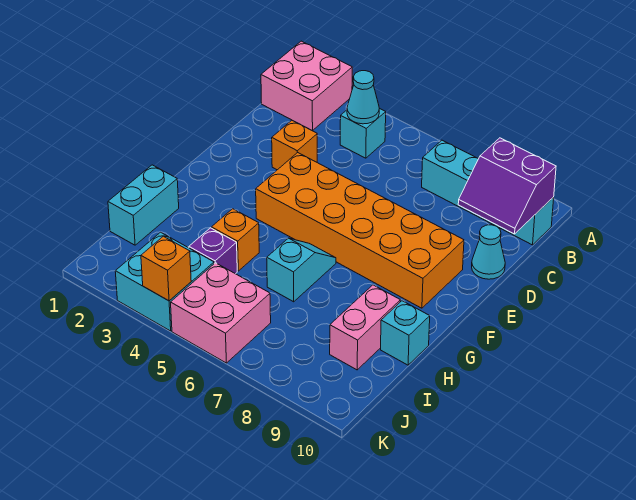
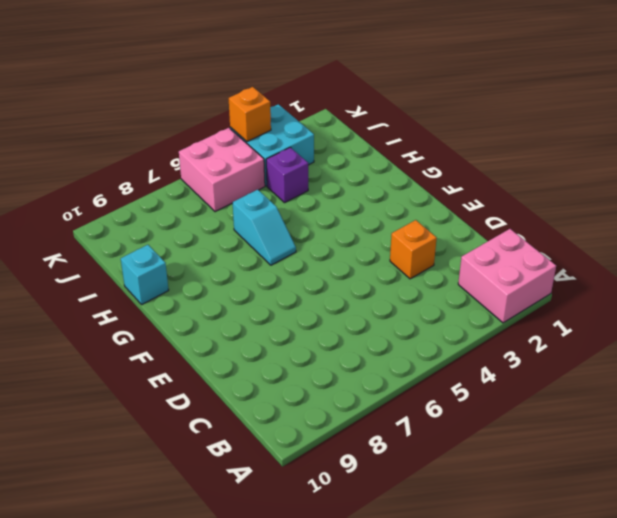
none -> cyan brick B4 level 1
none -> cyan brick B7:B10 level 1
none -> cyan cone D10 level 1

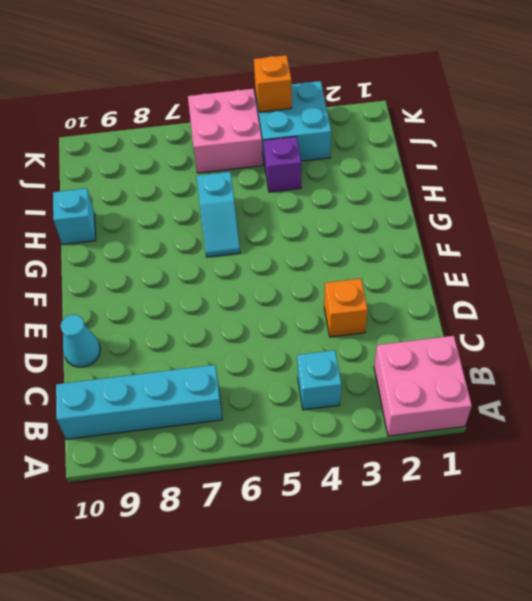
none -> orange brick E4:F9 level 1
none -> cyan brick H1:I1 level 1
none -> orange brick H4 level 1

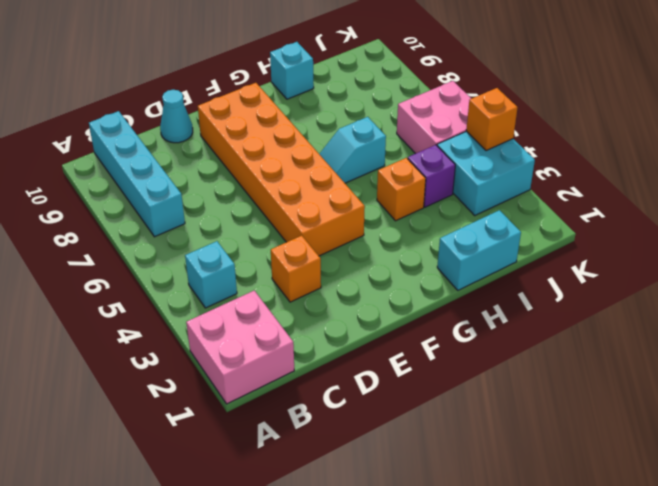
none -> pink brick H9:I9 level 1
none -> cyan cone B4 level 2
none -> purple slope B9:C10 level 2 top B

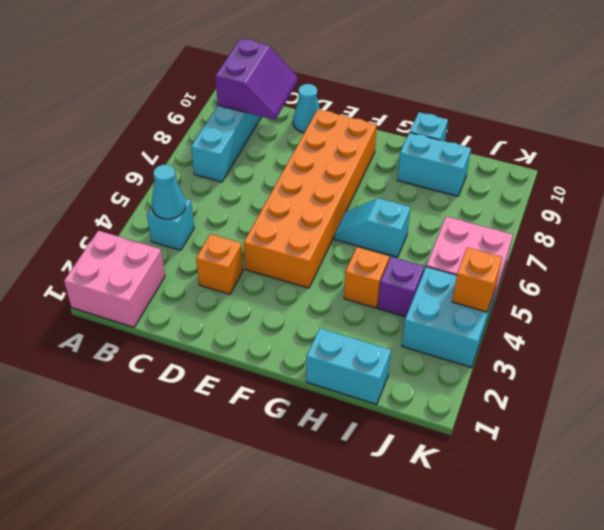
cyan brick H9:I9 level 1 -> pink brick H9:I9 level 1

